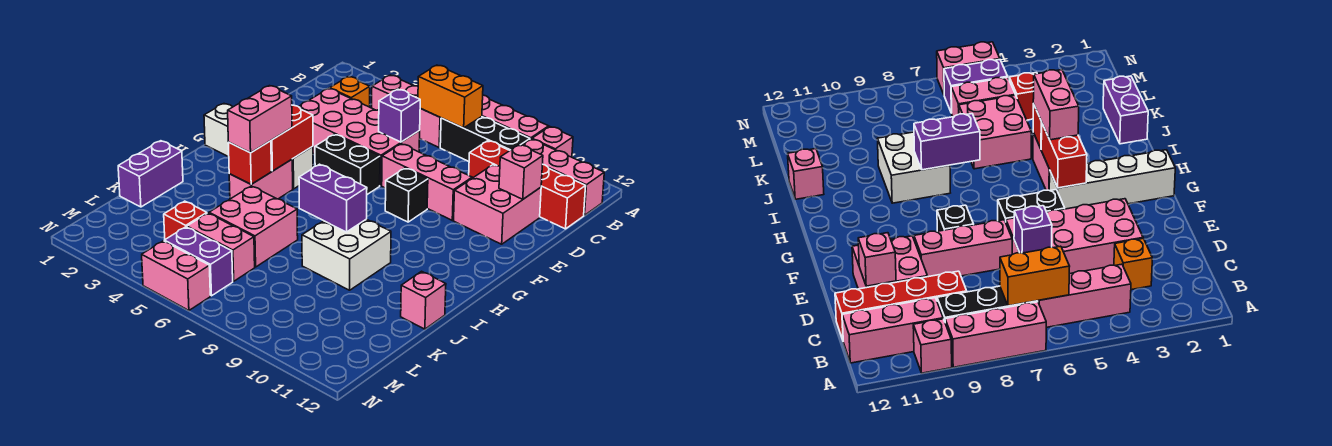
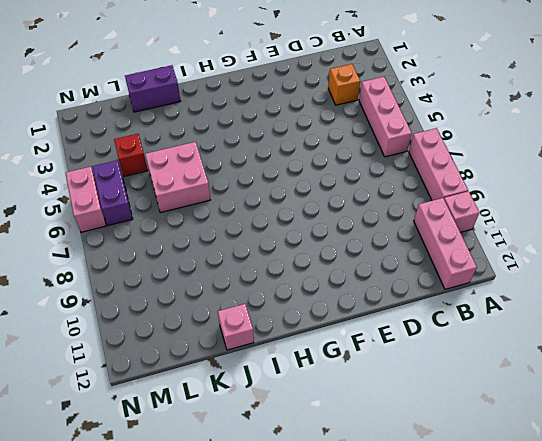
none -> black brick B7:B9 level 1
none -> red brick C9:C12 level 1
none -> pink brick D3:E6 level 1

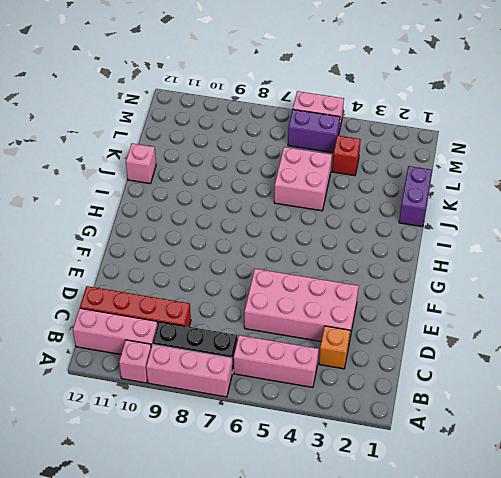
none -> pink brick D10:E11 level 1
none -> pink brick E7:E9 level 1
none -> black brick F5:F6 level 1

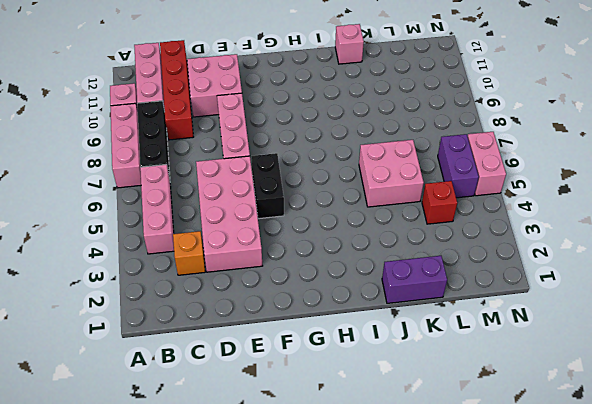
none -> black brick F8 level 1
none -> white brick G1:G4 level 1
none -> pink brick H4:I4 level 1

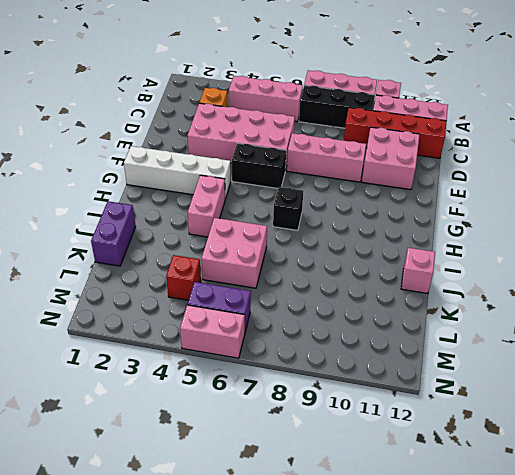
black brick H7 level 1 -> black brick F8 level 1
none -> white brick I8:J9 level 1
none -> pink brick L5:L6 level 1
none -> orange brick B6:B7 level 2

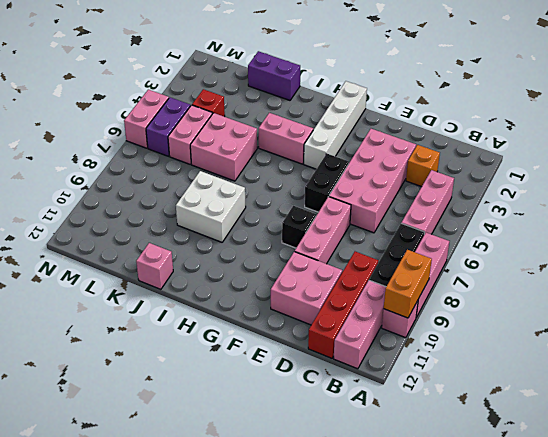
orange brick A9:A10 level 2 -> orange brick B6:B7 level 2
none -> purple brick D6 level 2
none -> pink brick D11 level 2
none -> red brick G4:H4 level 2

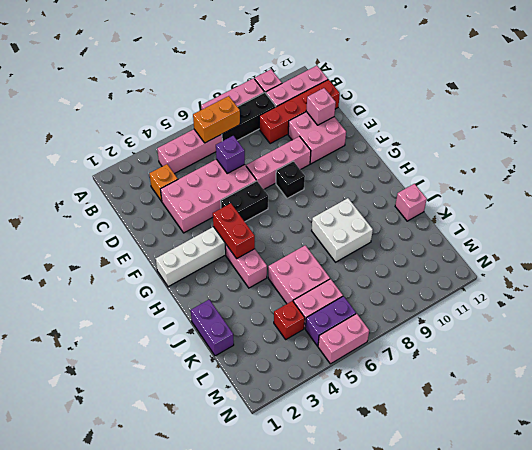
none -> red brick I4 level 2
none -> purple brick I7:I8 level 2
none -> pink brick H4:I4 level 3

